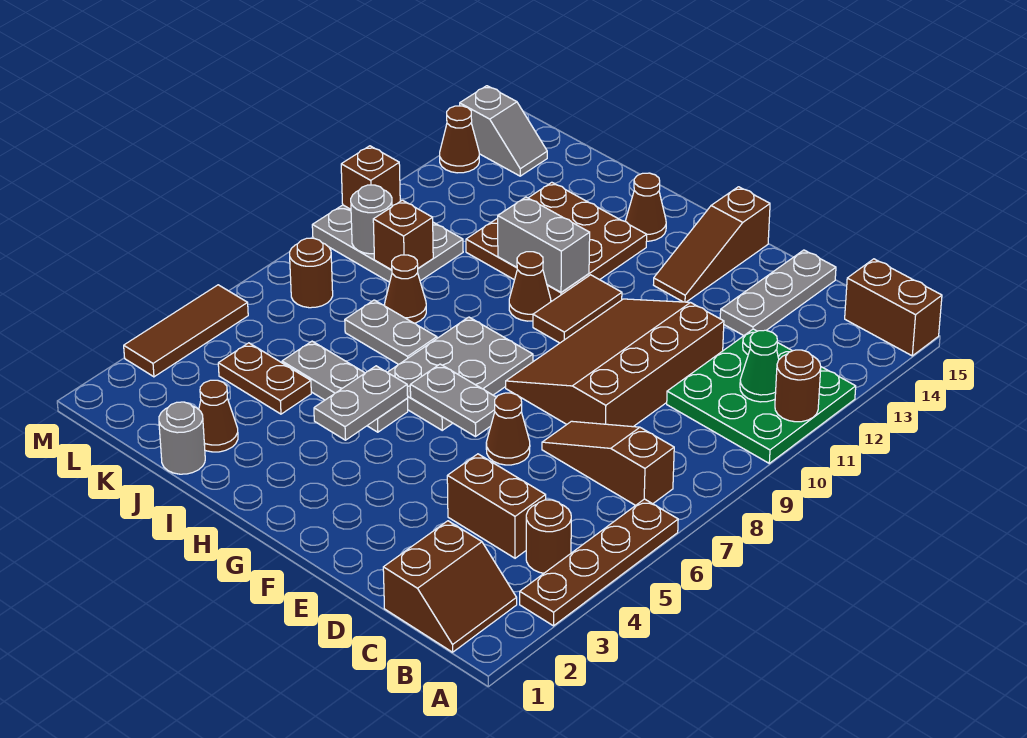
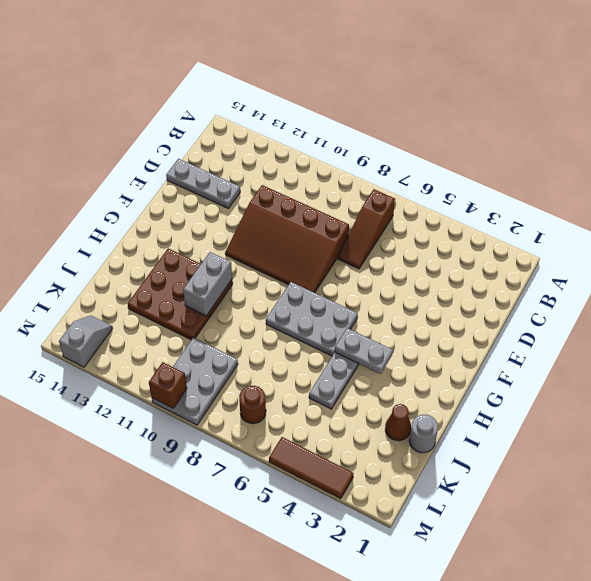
none -> brown plate A3:A6 level 1
none -> green plate A10:C12 level 1
none -> brown brick A15:B15 level 1
none -> brown slope B1:C2 level 1 top C

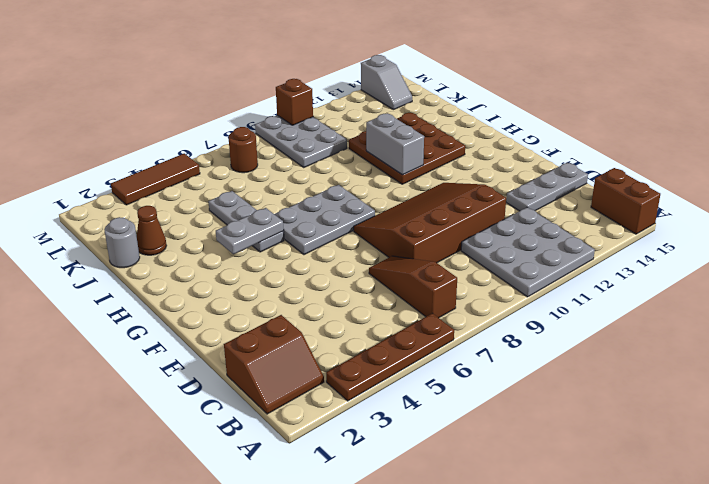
grey plate A10:C12 level 1 -> green plate A10:C12 level 1
none -> brown round brick B4 level 1
none -> brown brick C4:D4 level 1
none -> brown cone E6 level 1
none -> brown slope F13:F15 level 1 top 15

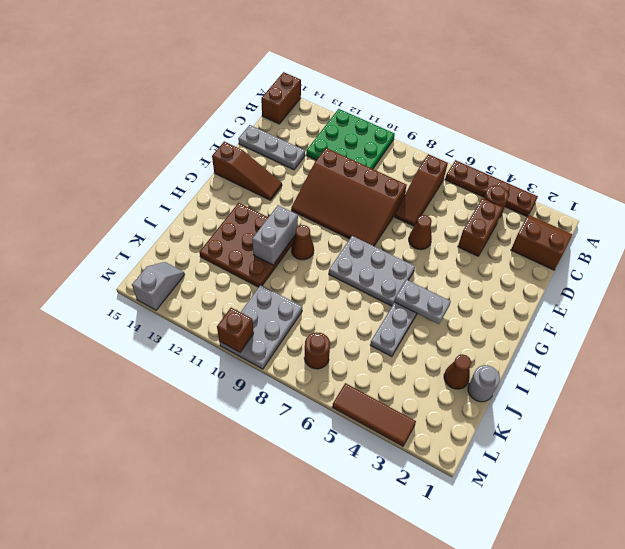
none -> brown tile G10:G11 level 1
none -> brown cone H14 level 1
none -> grey plate I7:J7 level 1
none -> brown plate J4:K4 level 1

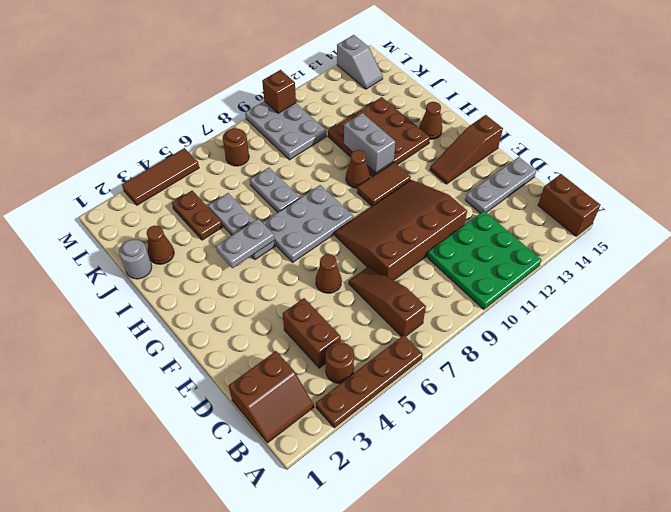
none -> brown cone J8 level 1
none -> brown cone M13 level 1
none -> brown round brick A11 level 2
none -> green cone B11 level 2

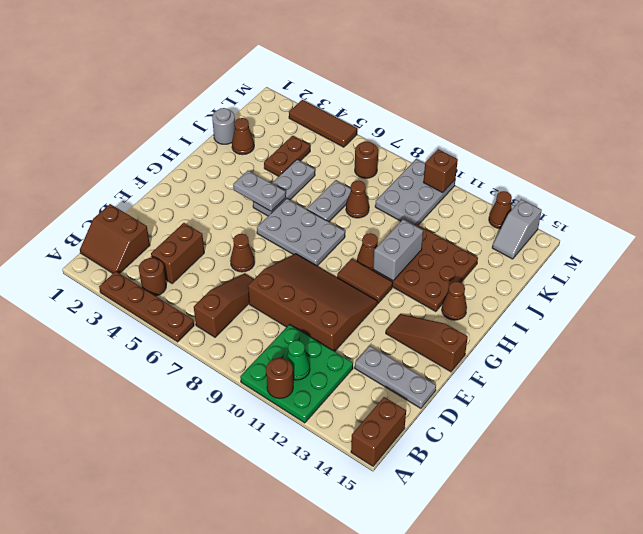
none -> grey plate F6:G6 level 2
none -> brown brick K9 level 2
none -> grey round brick L9 level 2

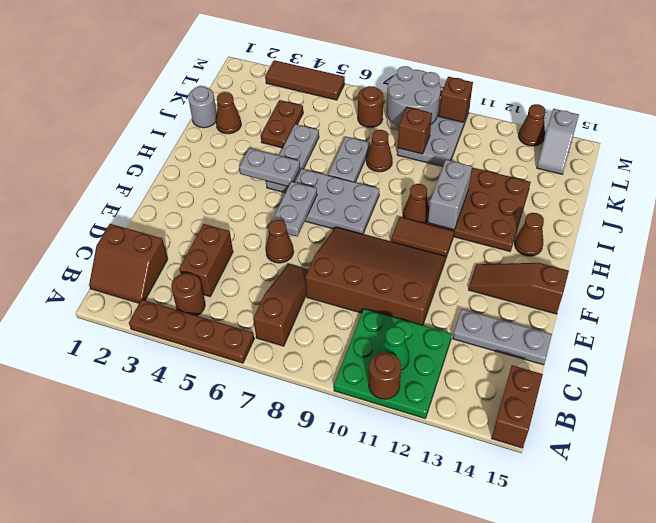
grey round brick L8:M9 level 2 -> grey round brick L9 level 2

